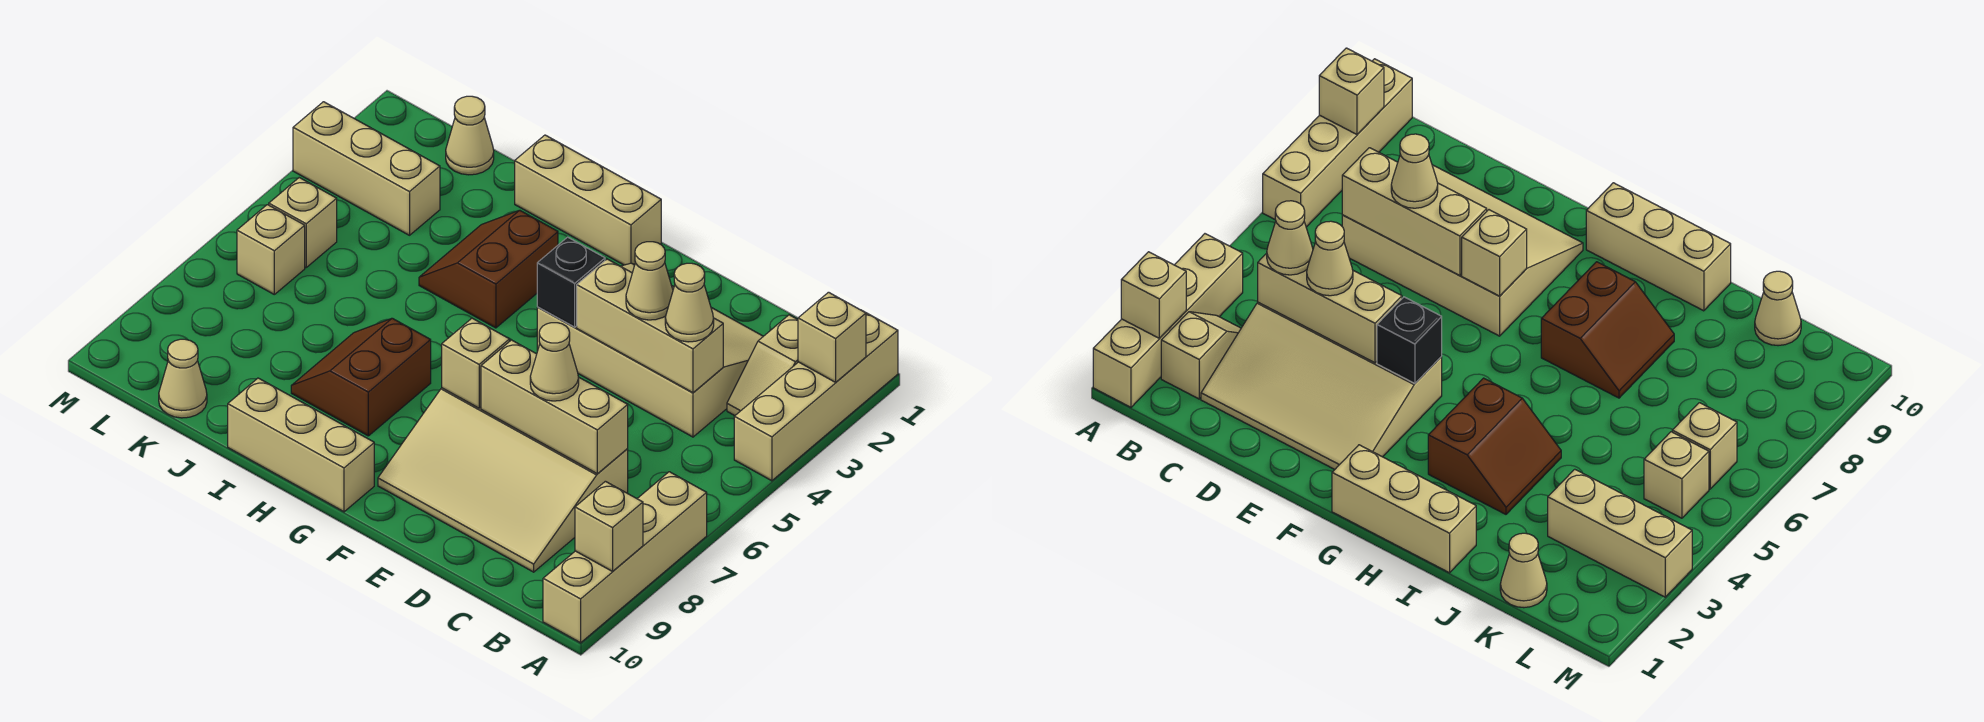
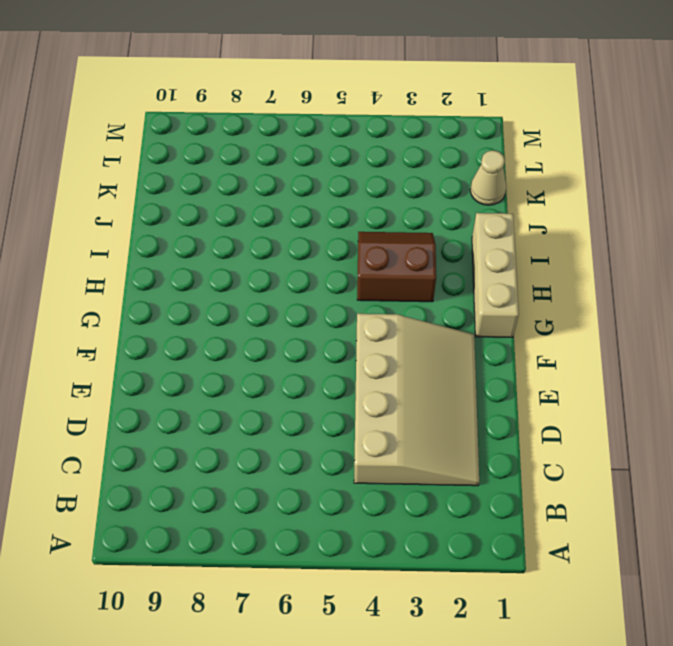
none -> tan brick A1:A4 level 1
none -> tan brick A7:A10 level 1
none -> tan slope B2:B3 level 1 top 2

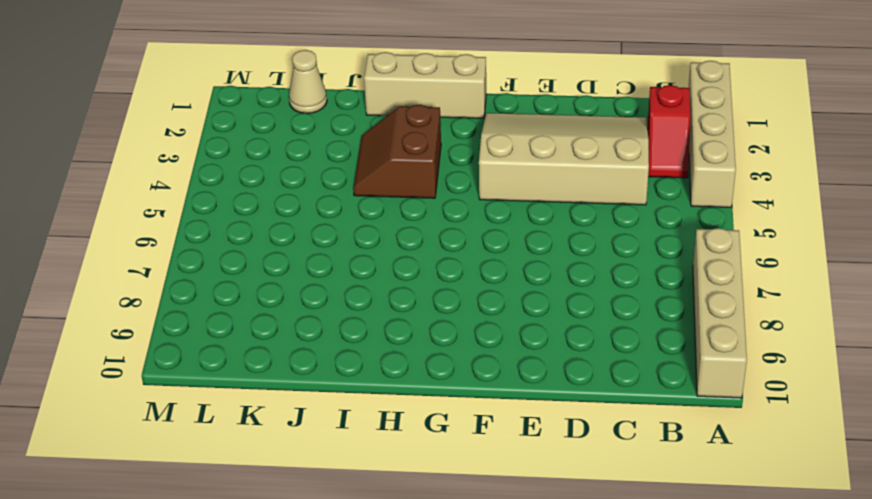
red slope B2:B3 level 1 top 2 -> tan slope B2:B3 level 1 top 2
none -> tan slope C7:F9 level 1 top 7
none -> tan brick G10:I10 level 1
none -> brown slope H7:I8 level 1 top H

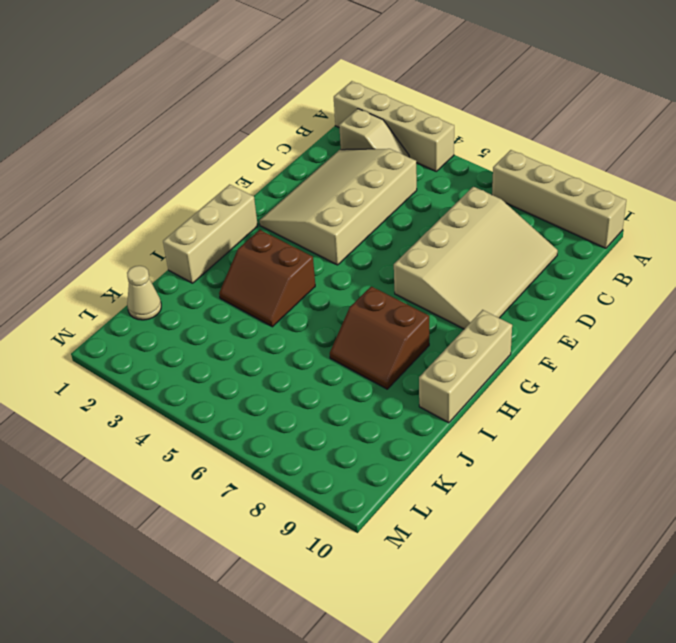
none -> tan brick K3:M3 level 1
none -> tan cone K10 level 1
none -> tan brick L5 level 1

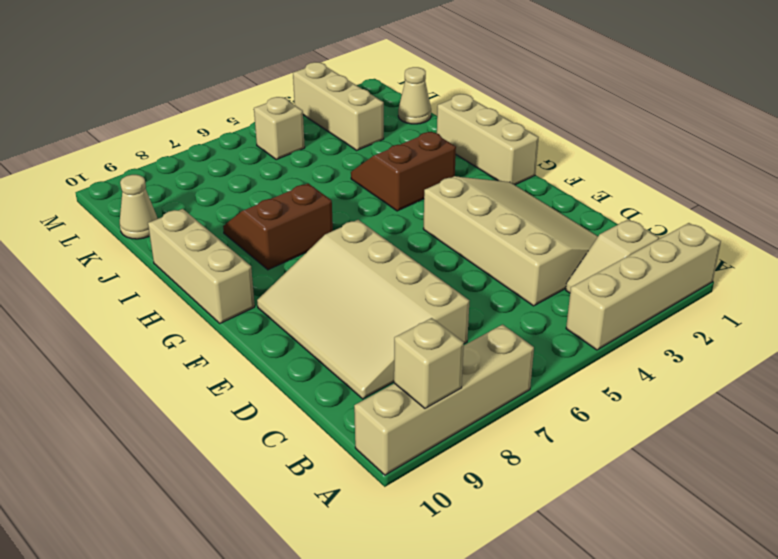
none -> tan brick L6 level 1
none -> tan brick A2 level 2
none -> tan brick C4:E4 level 2

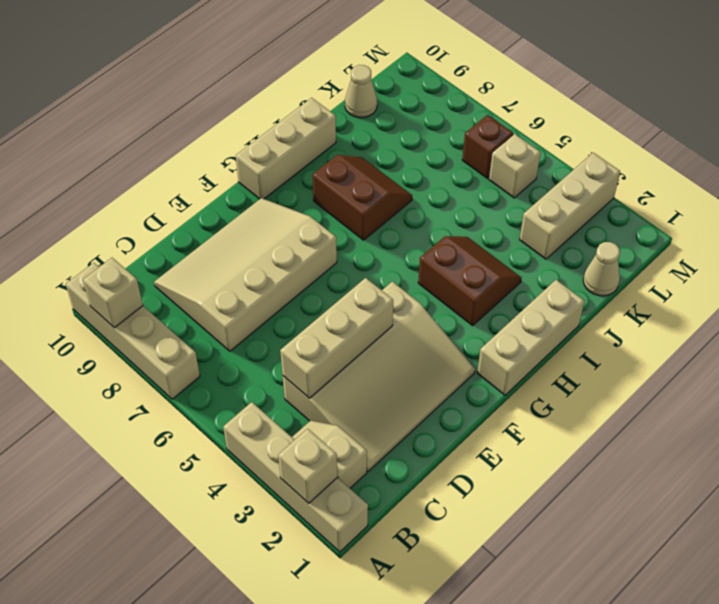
brown brick L6 level 1 -> tan brick L6 level 1
none -> tan brick C7:E7 level 2
none -> black brick F4 level 2
none -> tan brick F7 level 2

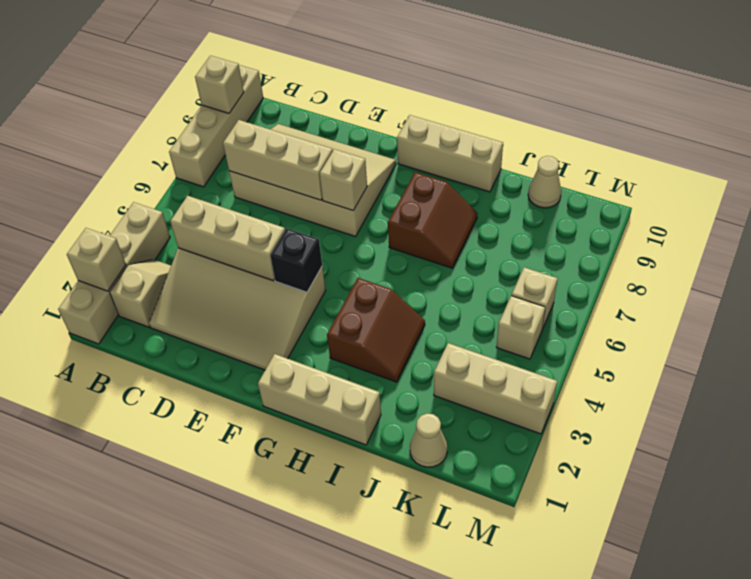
none -> tan cone C4 level 3
none -> tan cone D4 level 3
none -> tan cone D7 level 3

